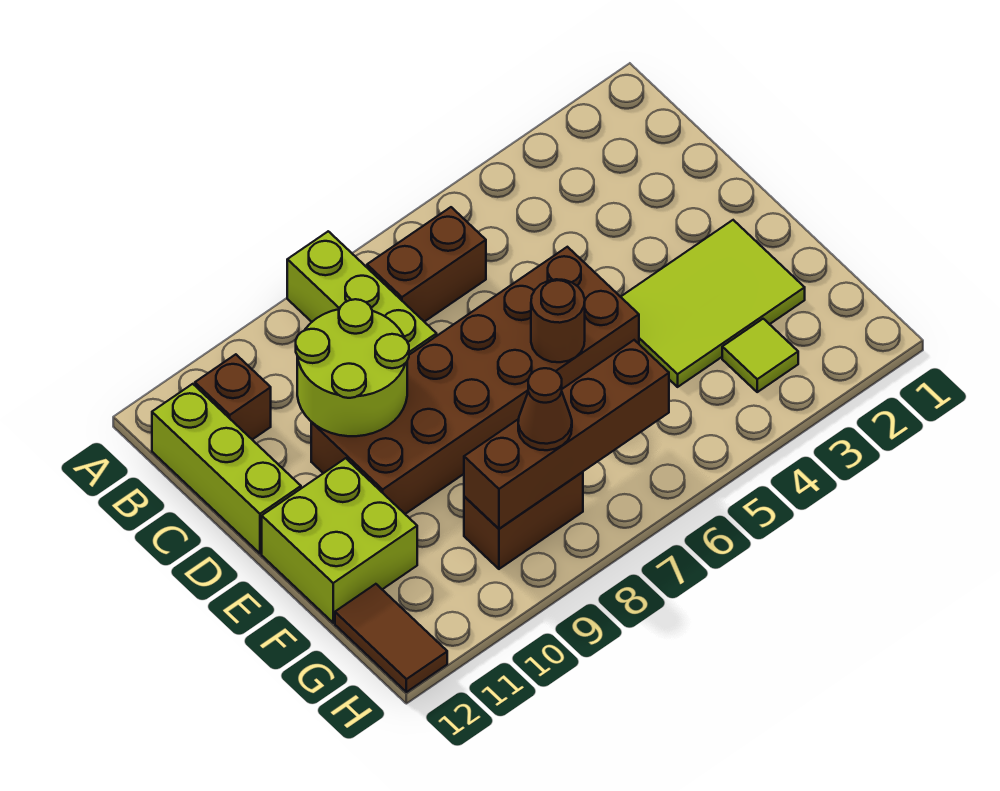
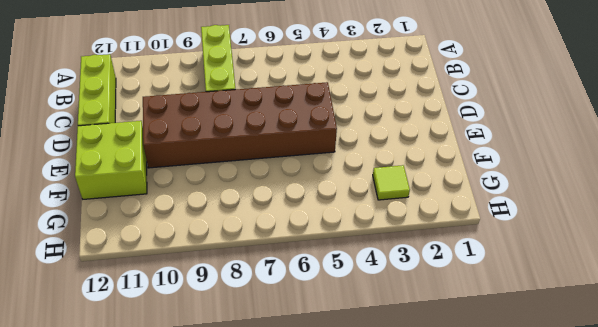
none -> brown brick B6:B7 level 1
none -> brown brick B11 level 1
none -> lime tile E2:F4 level 1

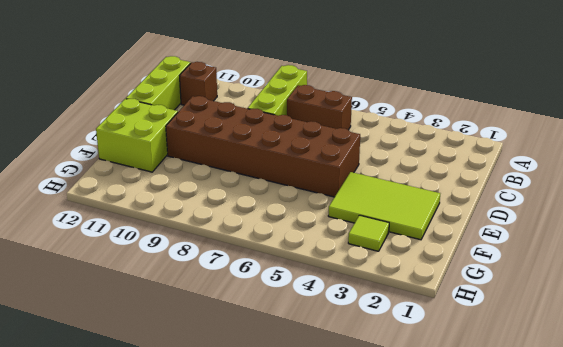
none -> brown brick G8:G9 level 1
none -> brown tile G12:H12 level 1
none -> lime round brick C9:D10 level 2

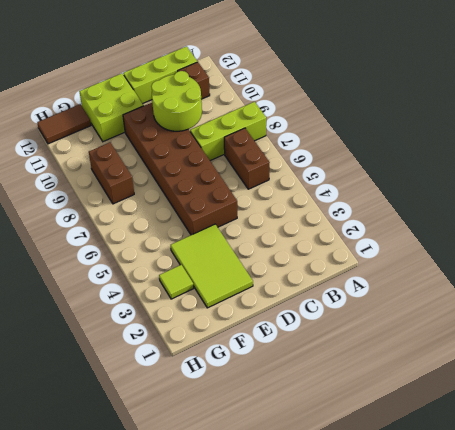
none -> brown round brick E6 level 2
none -> brown brick G6:G9 level 2
none -> brown cone G8 level 3

